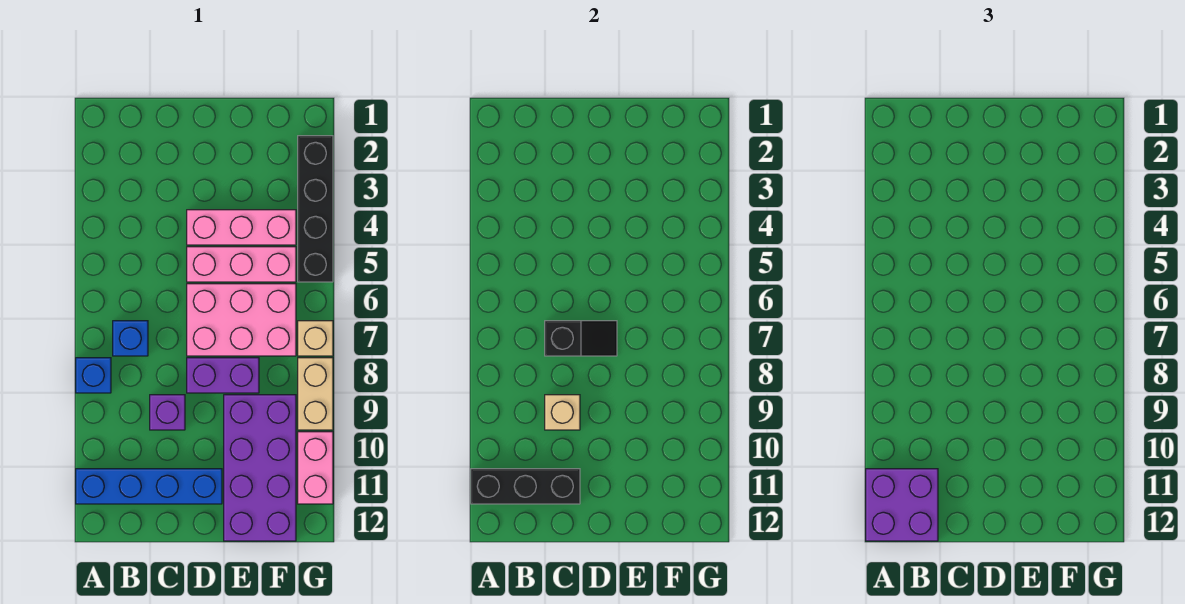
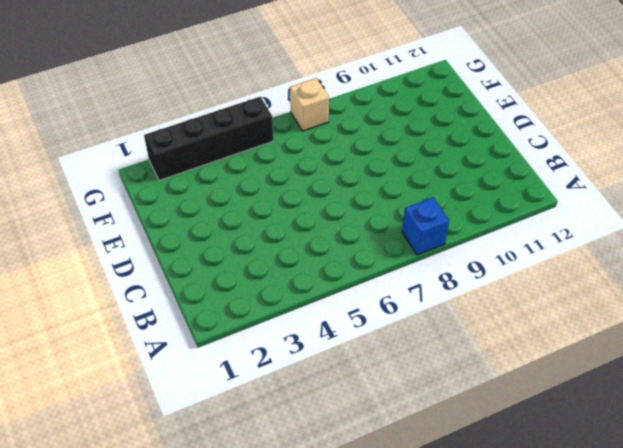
none -> blue brick A11:D11 level 1
none -> blue brick B7 level 1
none -> purple brick C9 level 1

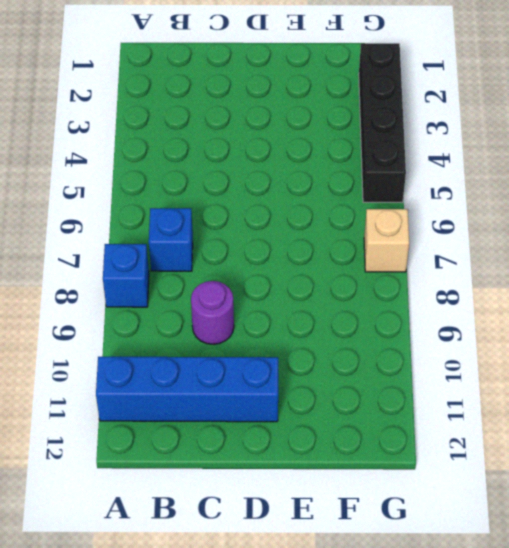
purple round brick C9 level 1 -> purple brick C9 level 1
none -> pink brick D4:F4 level 1
none -> pink brick D5:F5 level 1
none -> pink brick D6:F7 level 1

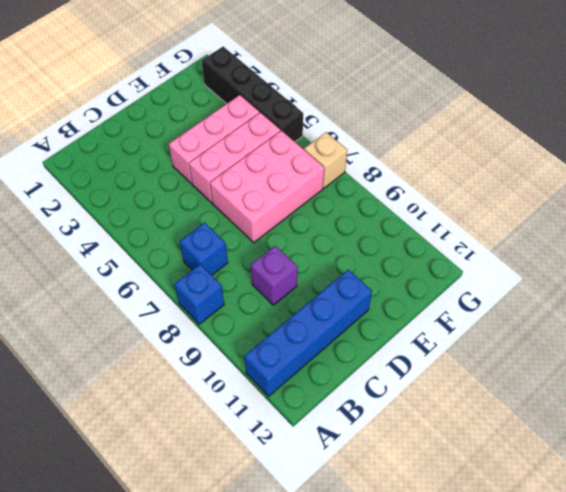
none -> purple brick D8:E8 level 1
none -> purple brick E9:F12 level 1
none -> tan brick G8:G9 level 1

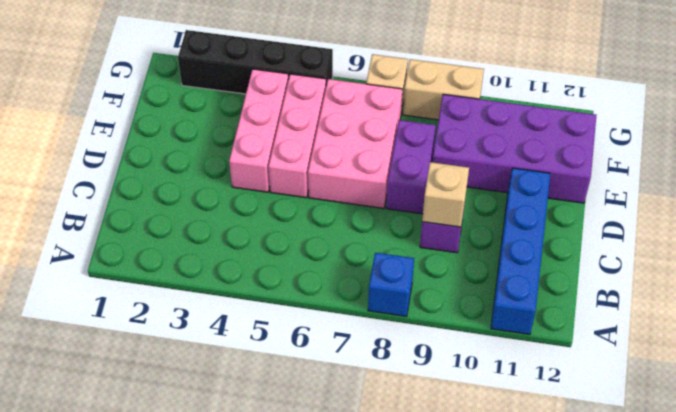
none -> blue brick B7 level 1
none -> pink brick G10:G11 level 1
none -> black brick A11:C11 level 2

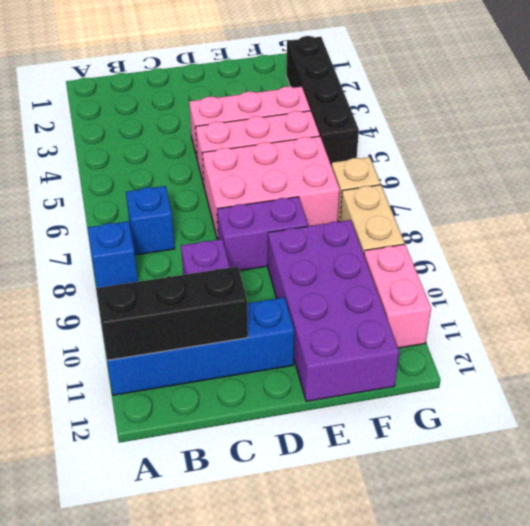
none -> black slope C7:D7 level 2 top C
none -> tan brick C9 level 2
none -> purple brick A11:B12 level 3

